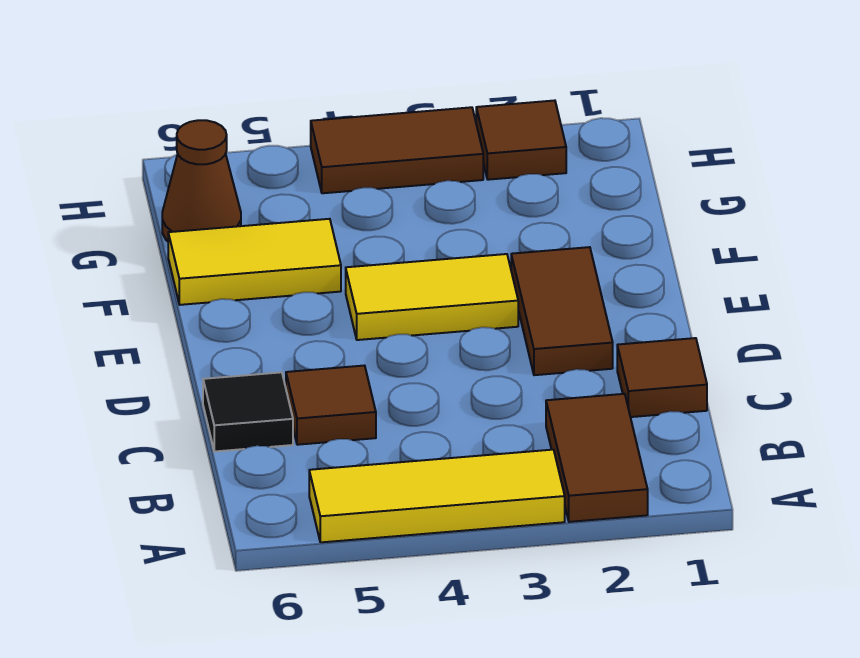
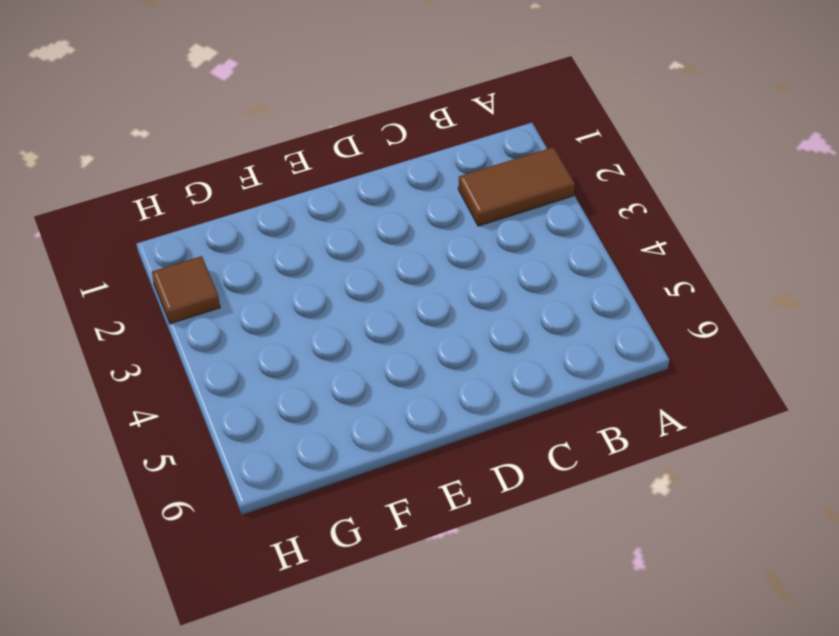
none -> yellow tile A3:A5 level 1
none -> brown tile C1 level 1

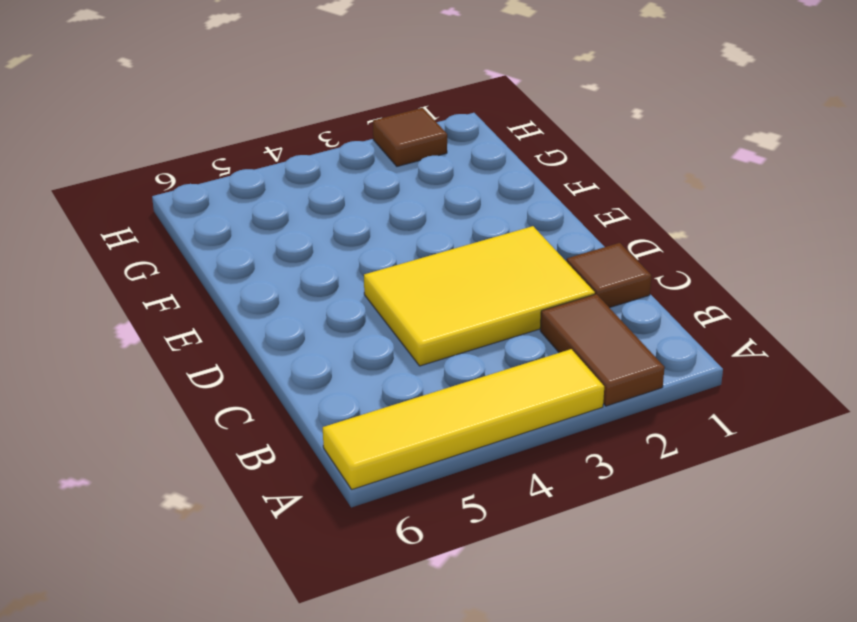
yellow tile A3:A6 level 1 -> yellow tile A3:A5 level 1
yellow tile C2:D4 level 1 -> brown tile D2:E2 level 1
none -> brown tile C5 level 1
none -> black tile C6 level 1

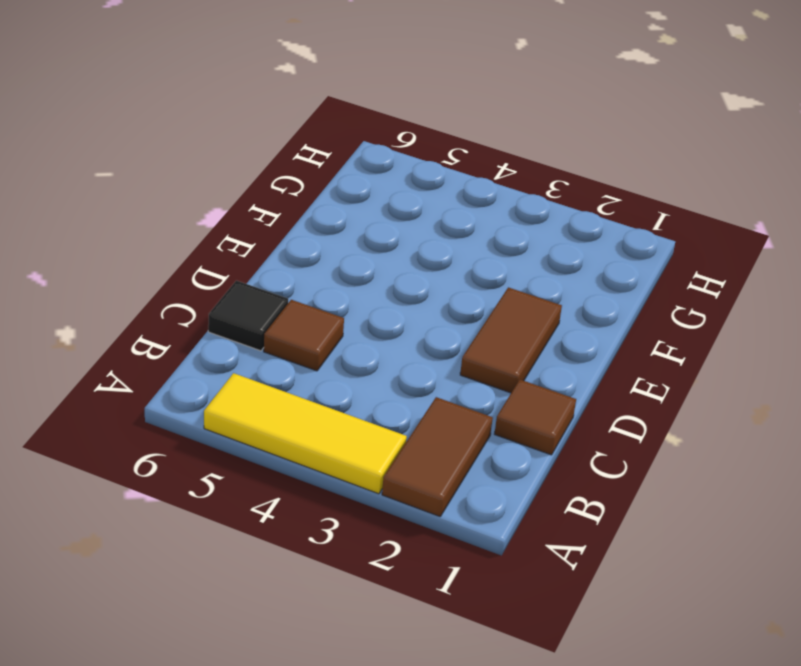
none -> yellow tile E3:E4 level 1
none -> yellow tile F5:F6 level 1

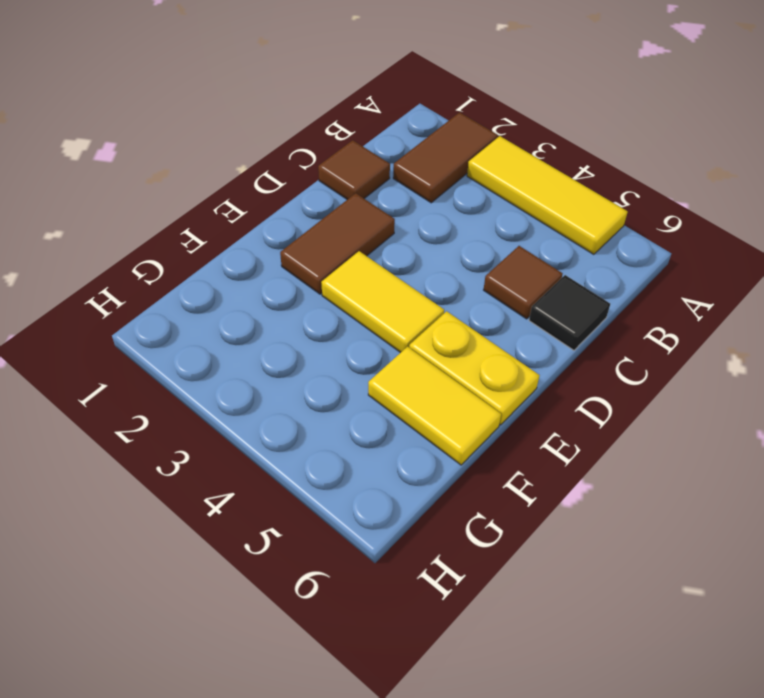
yellow plate E5:E6 level 1 -> none
none -> brown cone G6 level 1
none -> brown tile H2 level 1

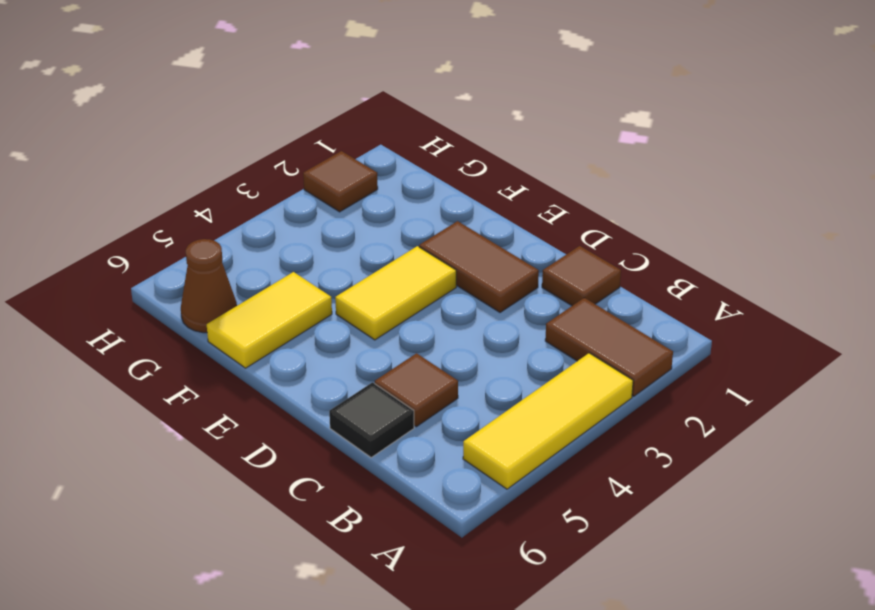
none -> brown tile H3:H4 level 1

